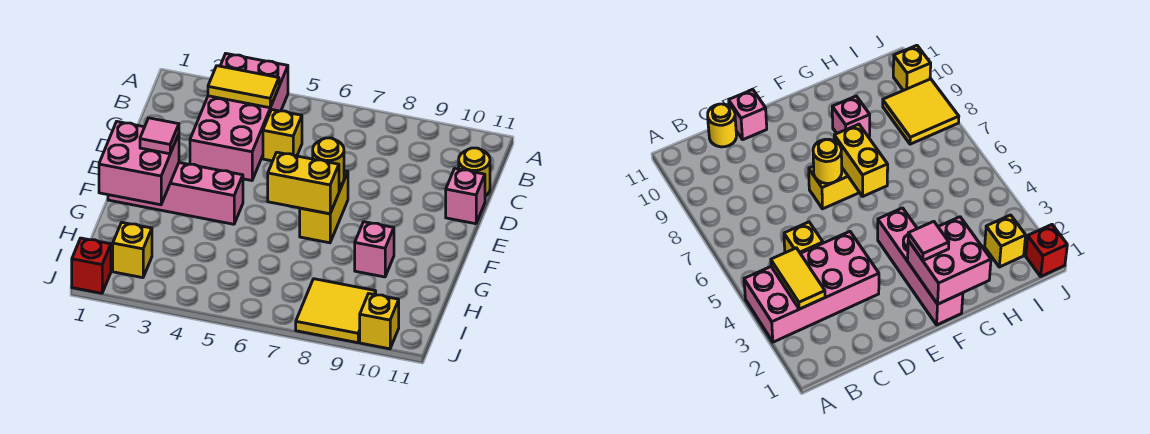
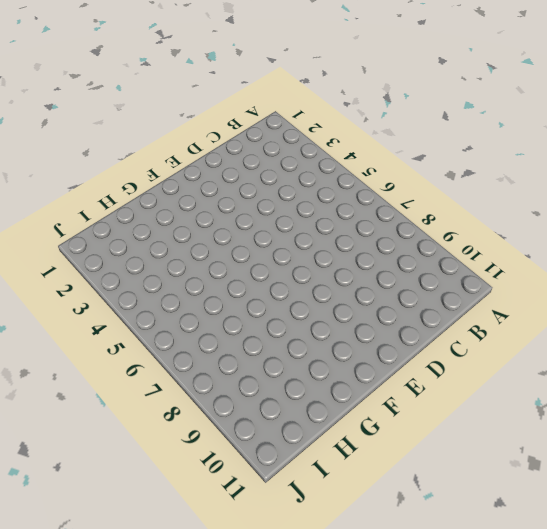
none -> pink brick A3:D4 level 1
none -> yellow brick C5 level 1
none -> yellow round brick C11 level 1

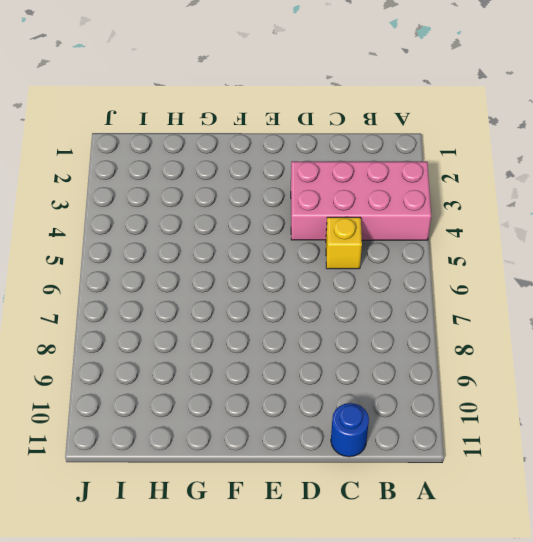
blue round brick C11 level 1 -> yellow round brick C11 level 1
none -> pink brick D11 level 1
none -> yellow brick E7:F7 level 1
none -> pink brick F1:F4 level 1

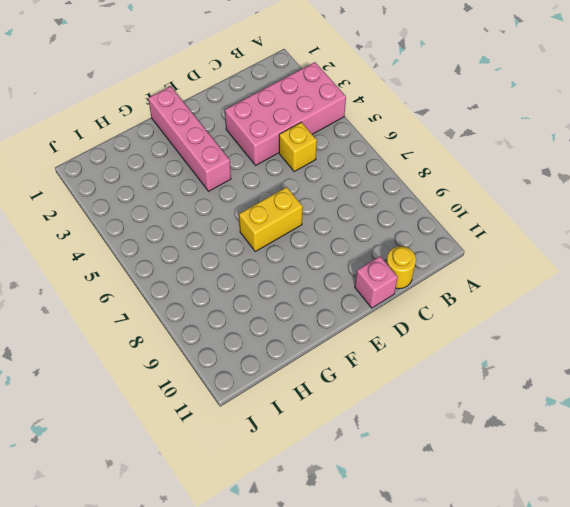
none -> pink brick G9 level 1
none -> yellow brick I2 level 1
none -> yellow tile I8:J9 level 1

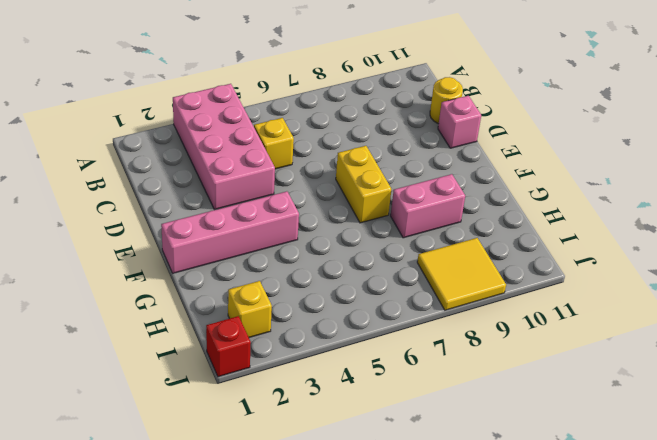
pink brick G8:G9 level 1 -> pink brick G9 level 1
none -> yellow brick J10 level 1
none -> yellow tile B3:B4 level 2
none -> yellow round brick E7 level 2

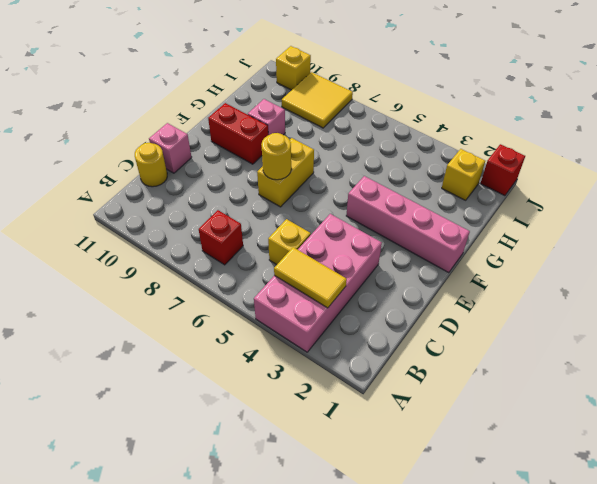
red brick B7 level 1 -> none
red brick F9:F10 level 1 -> none
none -> pink brick F1:G2 level 2
none -> yellow brick F6:F7 level 2
none -> pink tile F2 level 3

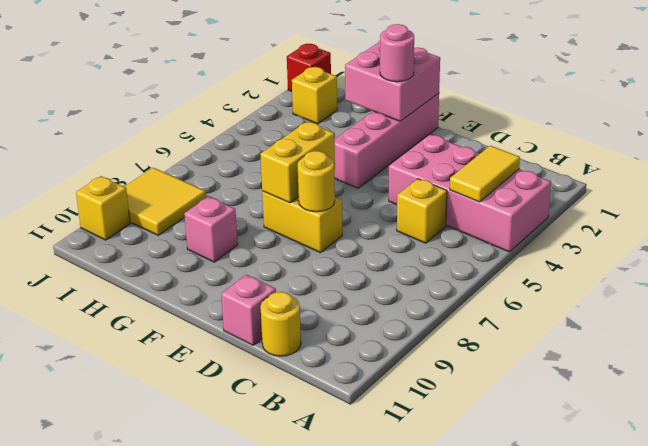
pink round brick F2 level 3 -> pink tile F2 level 3

